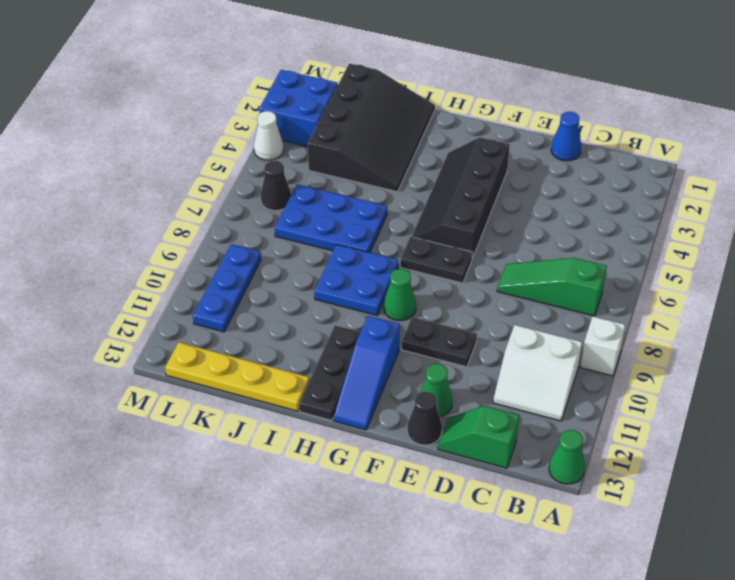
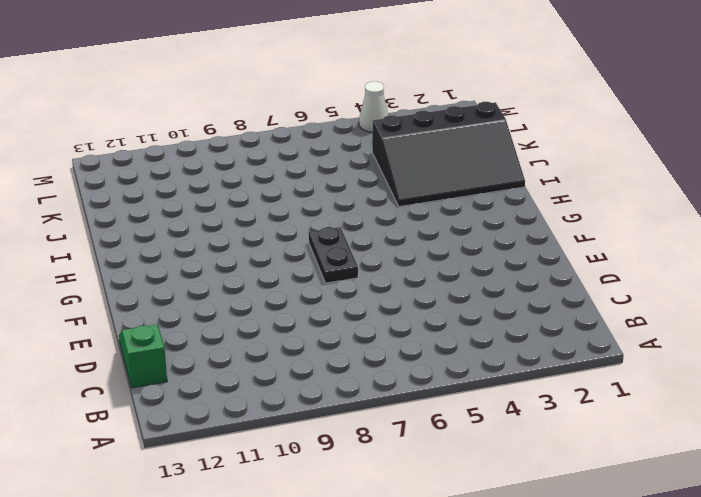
none -> white brick A9 level 1
none -> green cone A13 level 1
none -> green slope B7:D7 level 1 top B

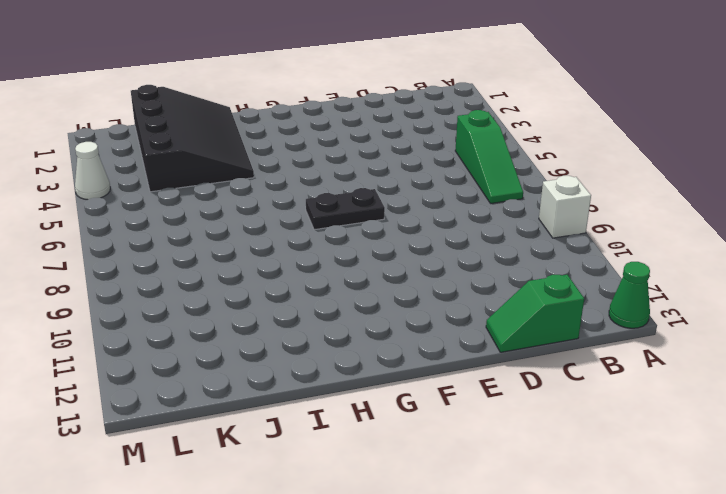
green slope B5:B7 level 1 top 5 -> green slope B7:D7 level 1 top B
none -> white slope B10:C11 level 1 top 10
none -> blue cone D1 level 1
none -> black plate E10:F10 level 1

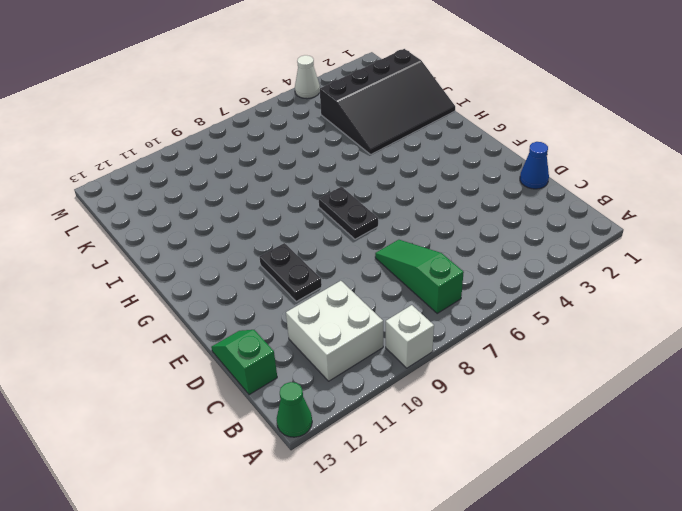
white brick B10:C11 level 1 -> white slope B10:C11 level 1 top 10
none -> green cone E12 level 1
none -> black cone E13 level 1
none -> black slope F3:G6 level 1 top F

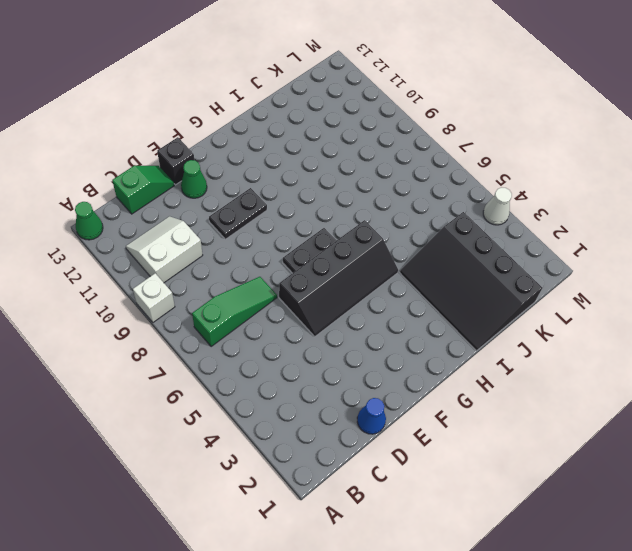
black slope E5:H6 level 1 top 6 -> black slope F3:G6 level 1 top F
black brick E13 level 1 -> black cone E13 level 1
none -> green cone G9 level 1
none -> blue slope G11:G13 level 1 top 11
none -> blue plate H8:I9 level 1

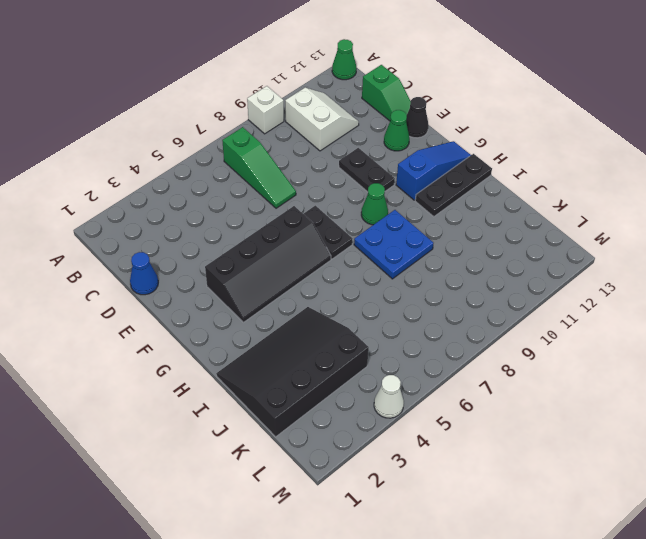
none -> blue plate I6:K7 level 1
none -> yellow plate I13:L13 level 1
none -> blue brick L2:M3 level 1

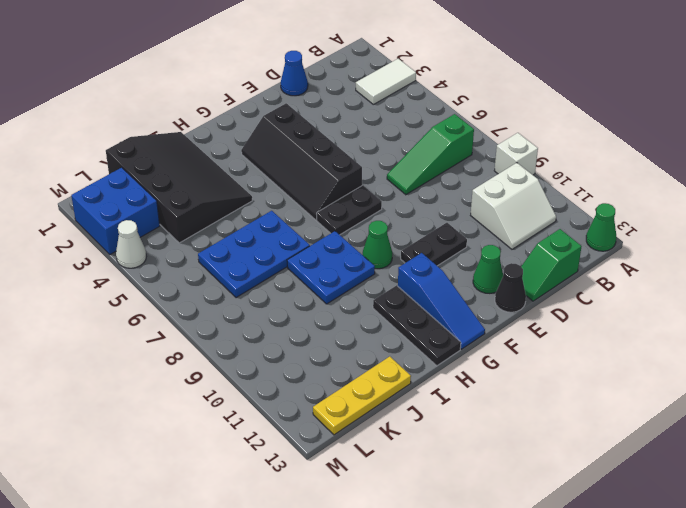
white tile A3:B3 level 1 -> none
yellow plate J13:L13 level 1 -> yellow plate I13:L13 level 1
none -> black cone L6 level 1
none -> blue plate L9:L11 level 1

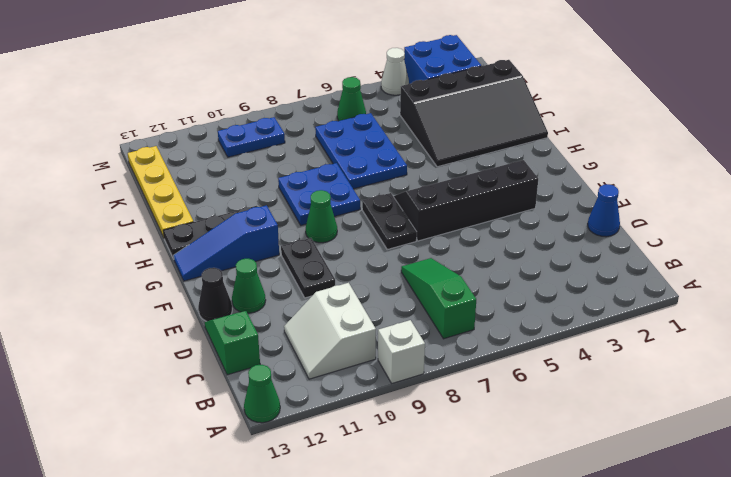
green cone L6 level 1 -> black cone L6 level 1
blue plate L9:L10 level 1 -> blue plate L9:L11 level 1

